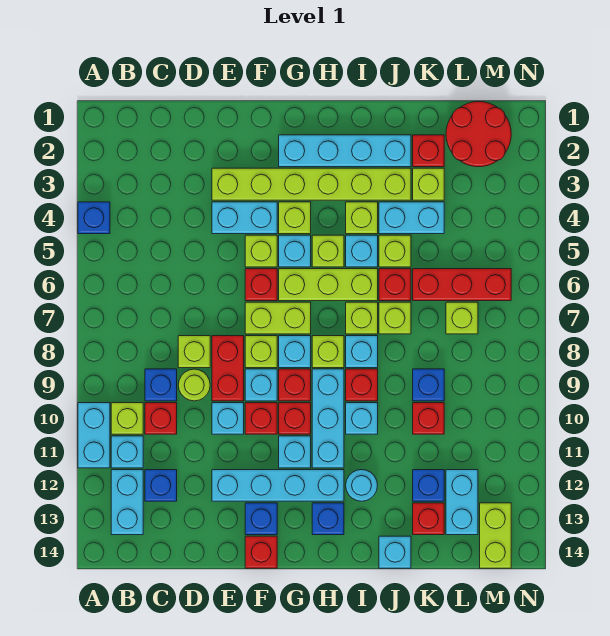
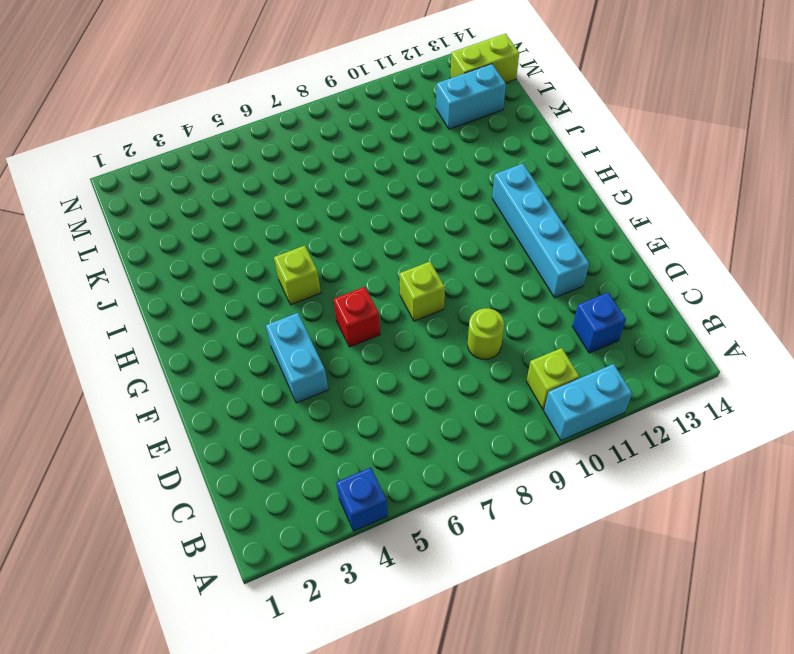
none -> cyan brick B11 level 1
none -> cyan brick B12:B13 level 1
none -> blue brick C9 level 1
none -> red brick C10 level 1

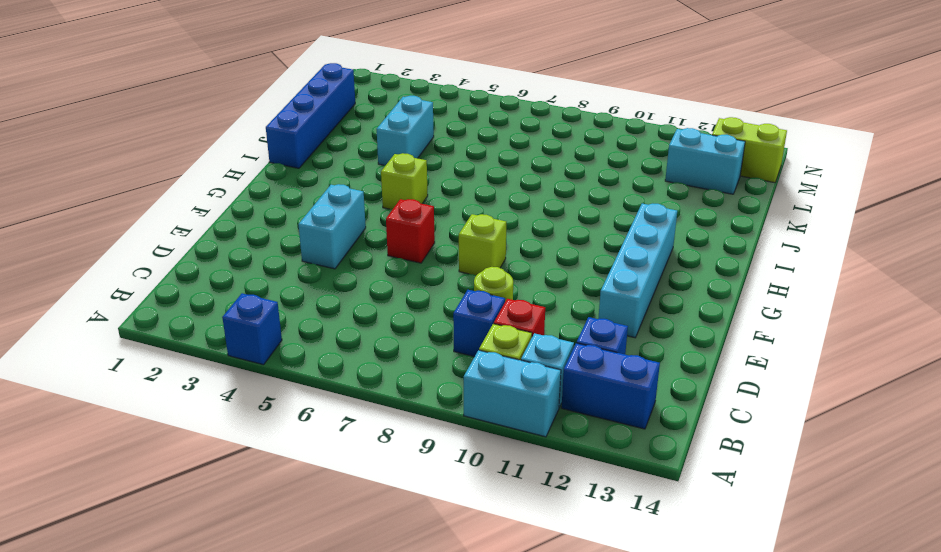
blue brick B12:B13 level 1 -> cyan brick B12:B13 level 1
blue brick I1:L1 level 1 -> red round brick L1:M2 level 1
none -> lime brick D8 level 1
none -> lime brick E3:J3 level 1
none -> red brick E8:E9 level 1
none -> cyan brick E10 level 1

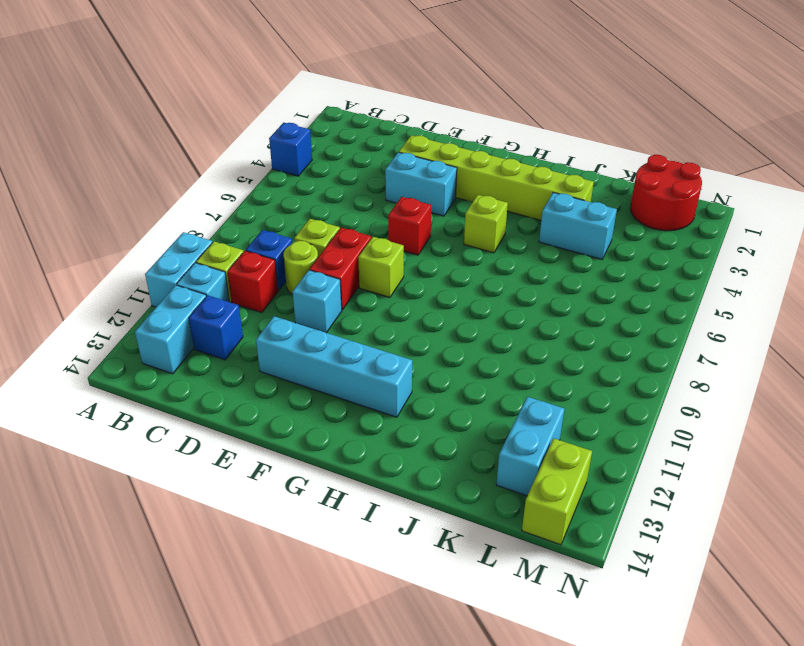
none -> lime brick F5 level 1
none -> lime brick F7:G7 level 1
none -> cyan brick F9 level 1
none -> red brick F10 level 1

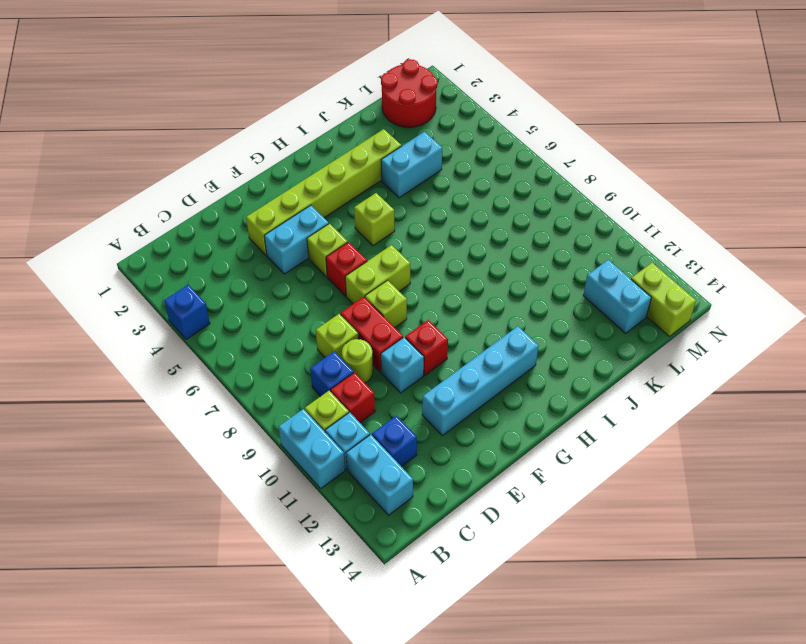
none -> cyan brick F9 level 1
none -> blue brick F13 level 1
none -> red brick F14 level 1
none -> cyan brick G2:J2 level 1

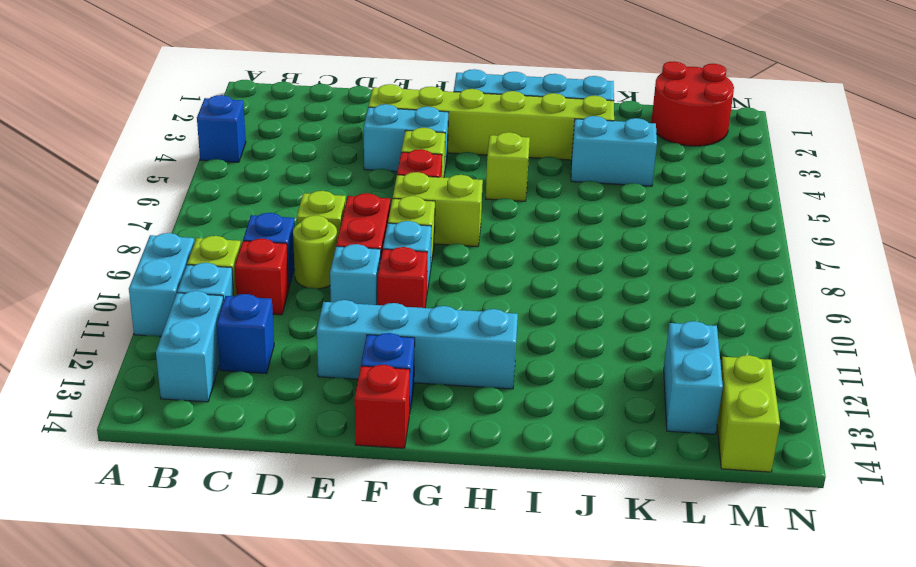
none -> lime brick G4 level 1
none -> cyan brick G5 level 1
none -> lime brick G6:I6 level 1
none -> cyan brick G8 level 1

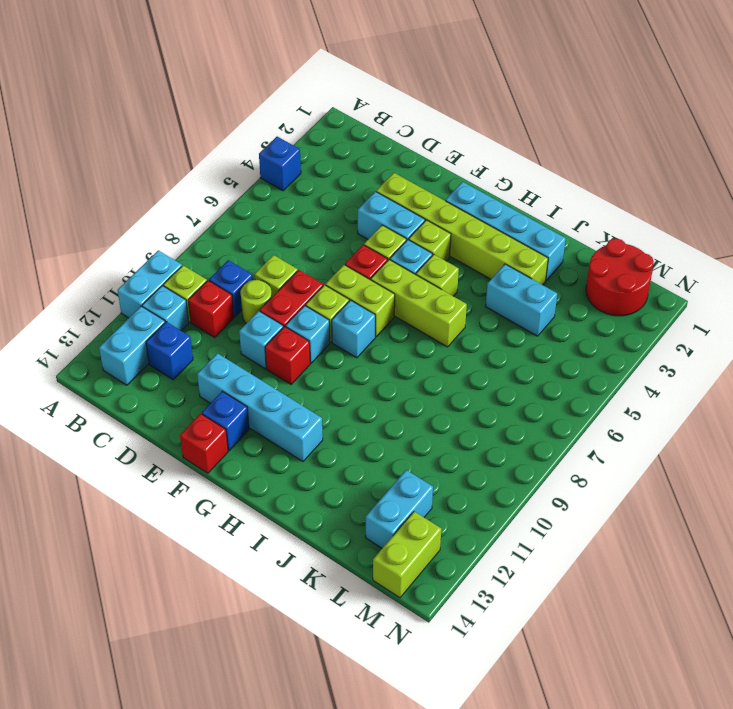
none -> red brick G9 level 1
none -> red brick G10 level 1
none -> cyan brick G11 level 1
none -> lime brick H8 level 1

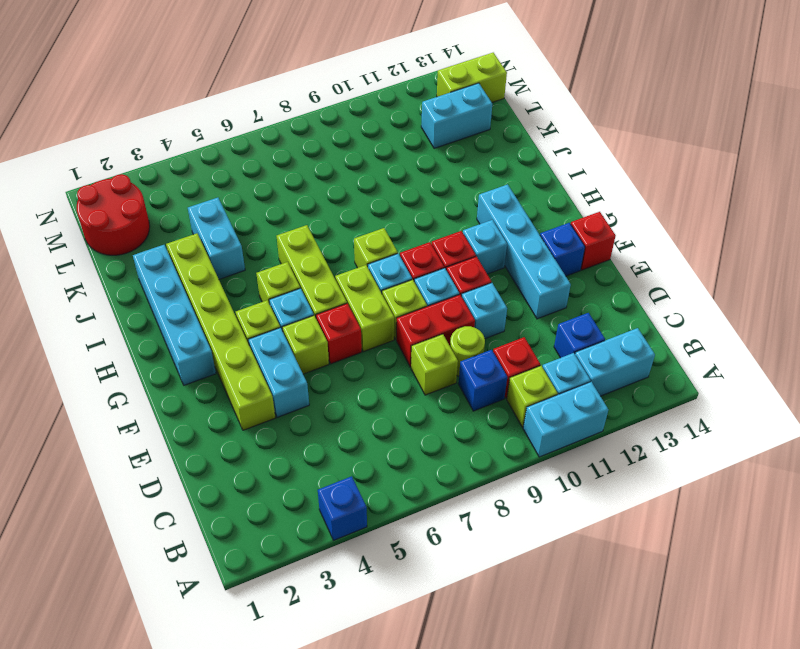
none -> cyan brick H9:H11 level 1
none -> blue brick H13 level 1
none -> lime brick I4 level 1
none -> cyan brick I5 level 1

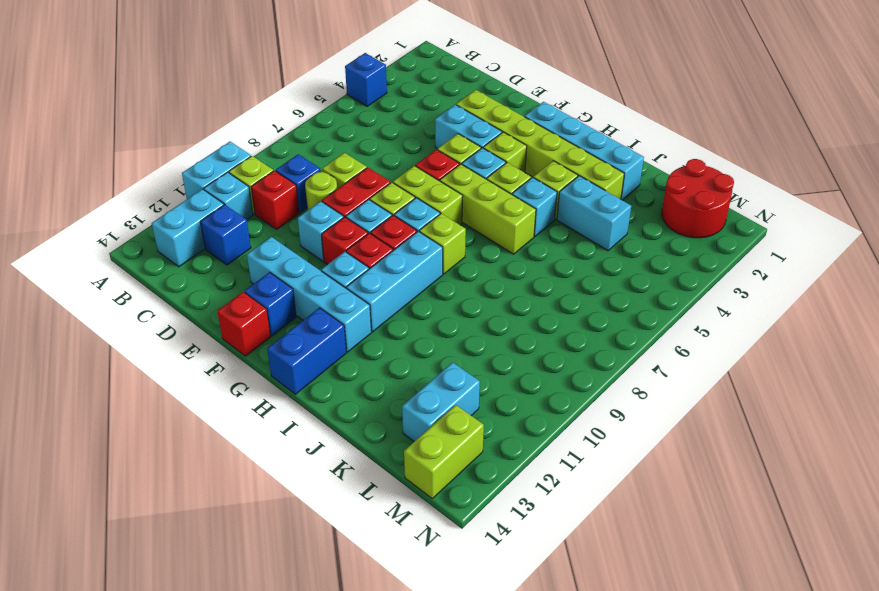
blue brick H13:H14 level 1 -> blue brick H13 level 1
none -> lime brick I7 level 1
none -> cyan brick I8 level 1
none -> red brick I9 level 1
none -> cyan brick I10 level 1

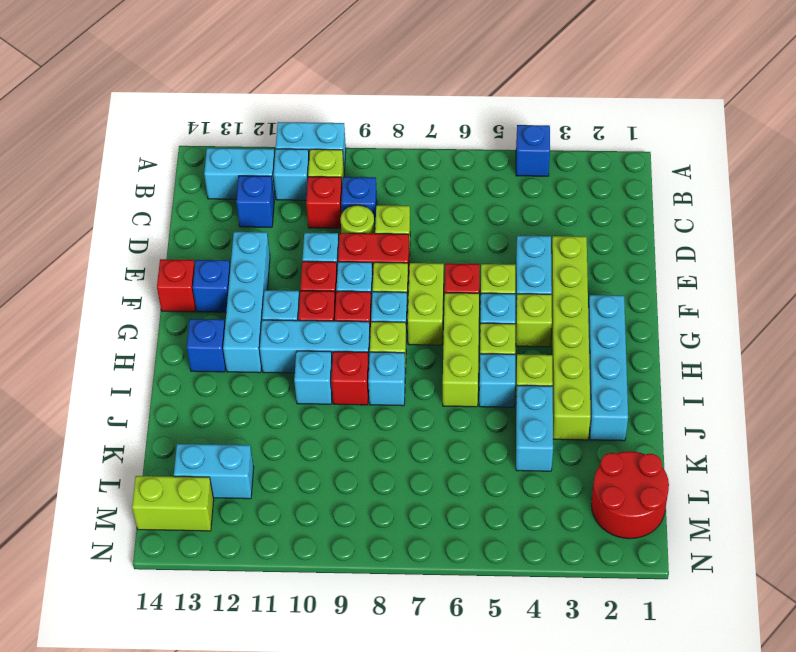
none -> lime brick I7 level 1
none -> cyan round brick I12 level 1
none -> lime brick J5 level 1
none -> red brick J6 level 1

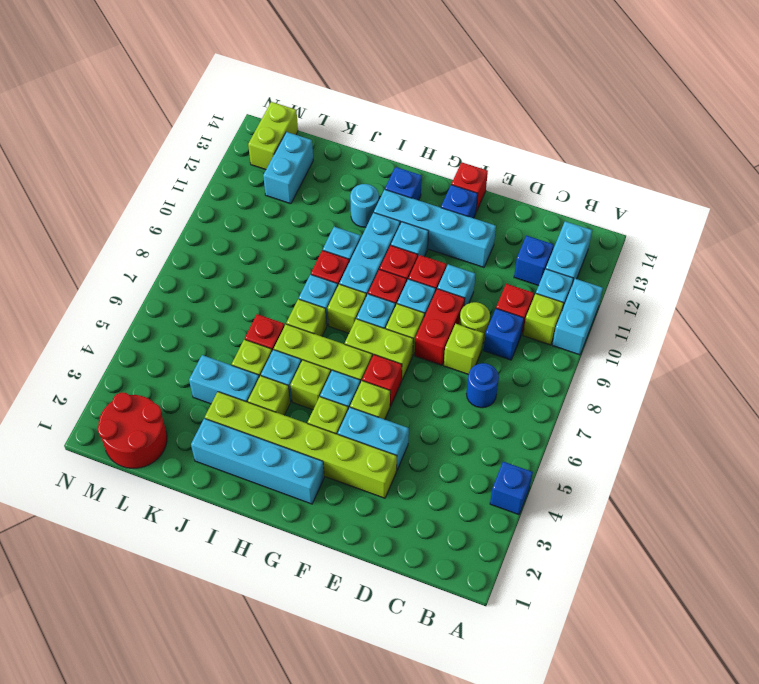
blue round brick C7 level 1 -> none
none -> lime brick J7 level 1
none -> cyan brick J14 level 1
none -> red brick K2 level 1
none -> lime brick K3 level 1

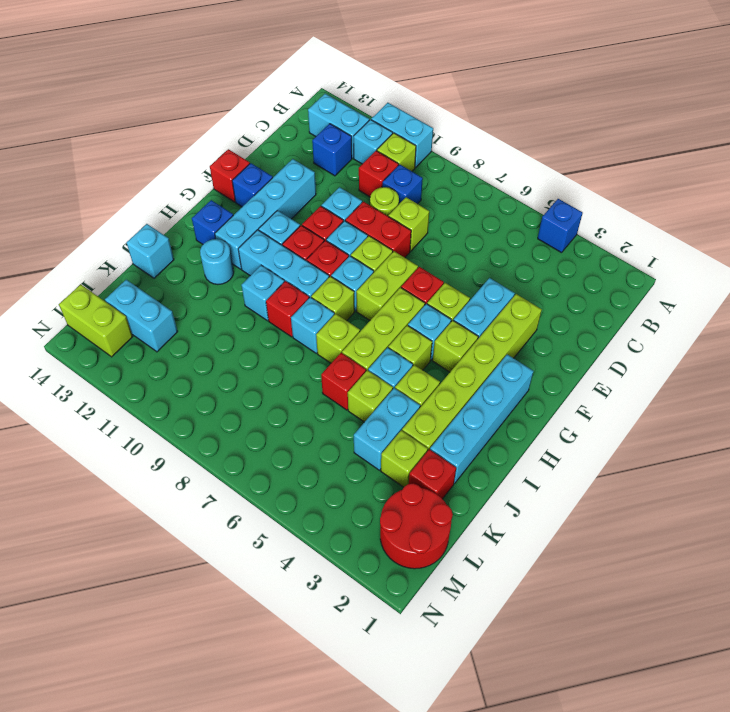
none -> lime brick J7 level 1
none -> red brick K6:M6 level 1
none -> blue brick K9 level 1
none -> red brick K10 level 1

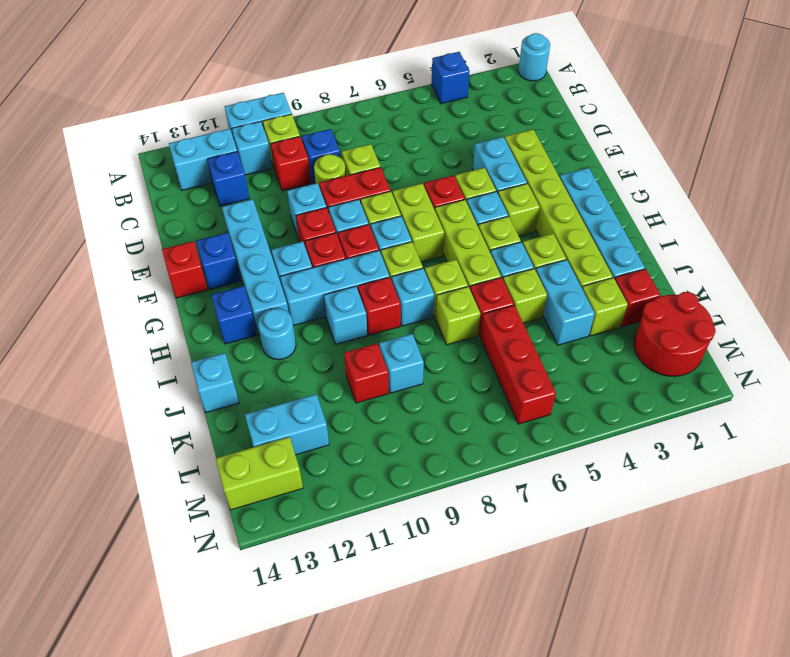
cyan round brick A1 level 1 -> none
cyan brick K9 level 1 -> blue brick K9 level 1
none -> blue brick K12 level 1
none -> red brick K13 level 1
none -> lime brick L7 level 1

